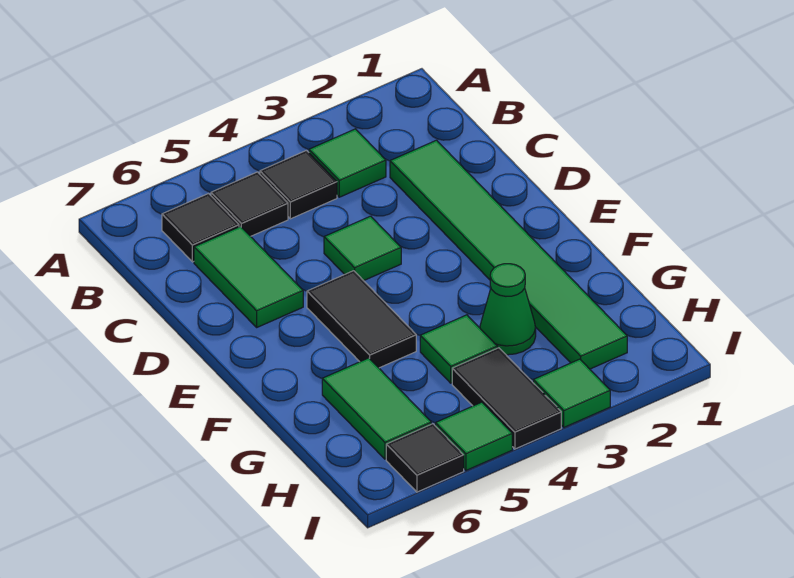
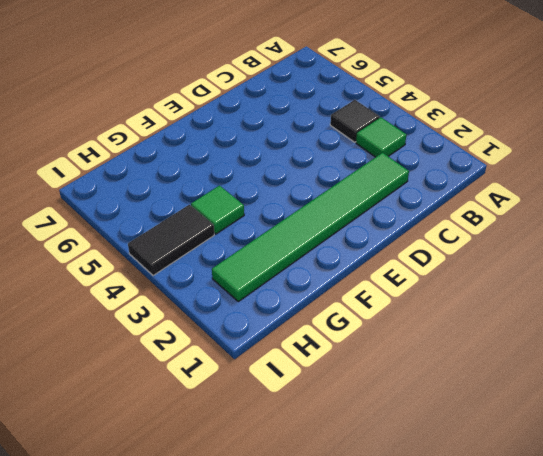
none -> black tile B5 level 1
none -> black tile B6 level 1
none -> green tile C6:D6 level 1

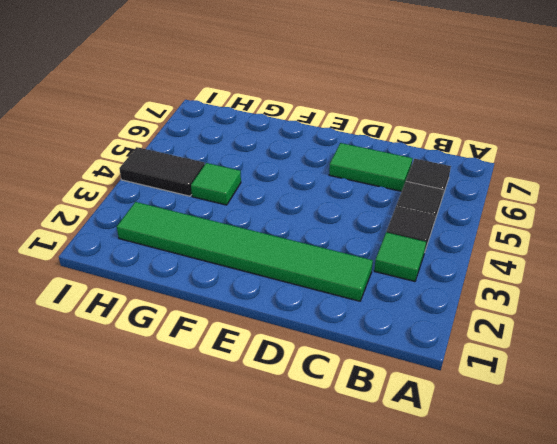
none -> green tile D4 level 1
none -> black tile E5:F5 level 1
none -> green cone G3 level 1

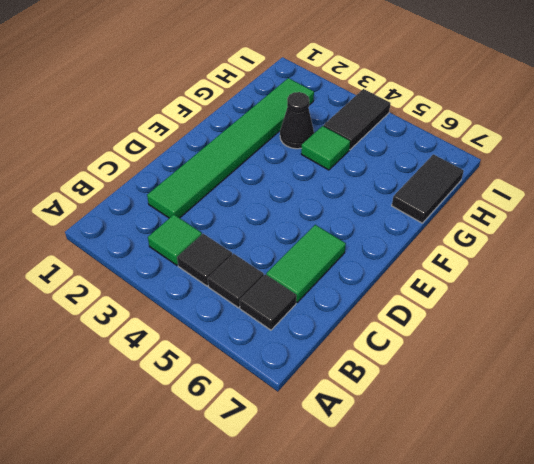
black cone G3 level 1 -> green cone G3 level 1
black tile G7:H7 level 1 -> black tile E5:F5 level 1
none -> green tile D4 level 1
none -> green tile G6:H6 level 1
none -> green tile I3 level 1

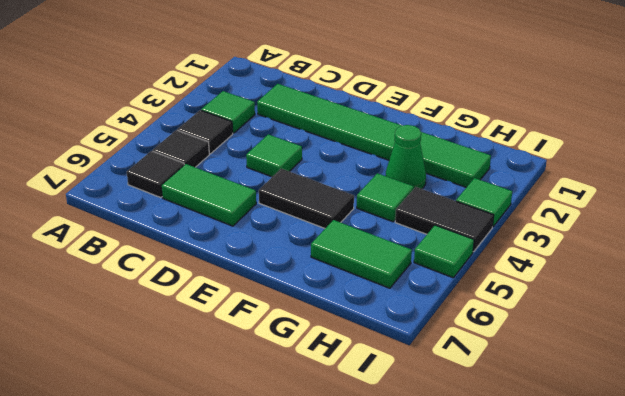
none -> black tile I6 level 1

